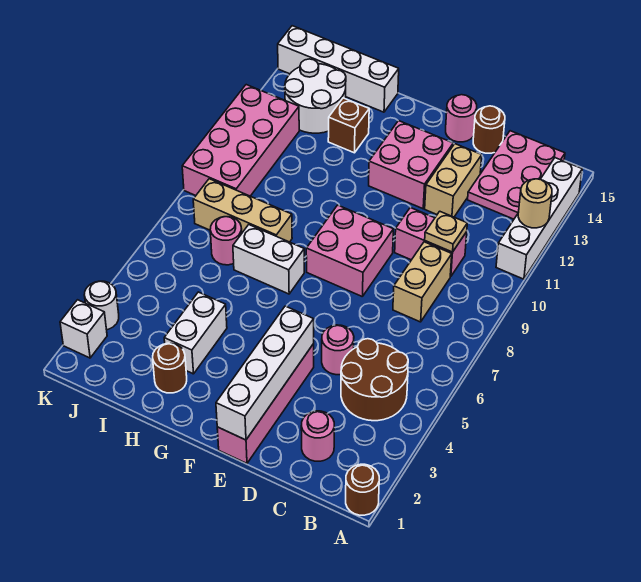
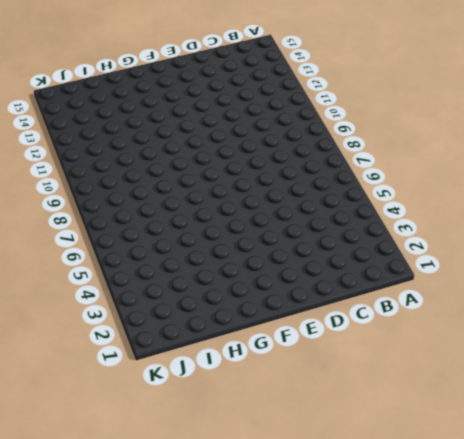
none -> brown round brick A1 level 1
none -> white brick A11:A14 level 1
none -> brown round brick B4:C5 level 1

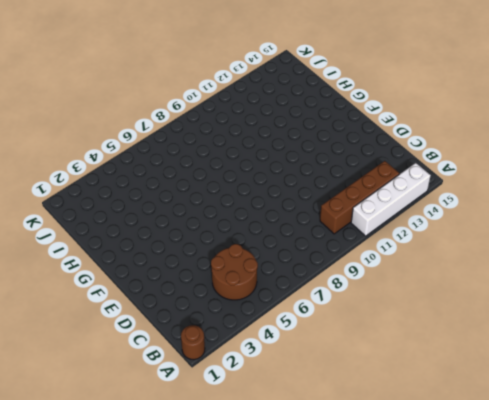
brown brick B10:B13 level 1 -> pink plate B13:C15 level 1
none -> pink round brick C2 level 1
none -> tan brick C8:C9 level 1
none -> pink brick C10:D10 level 1

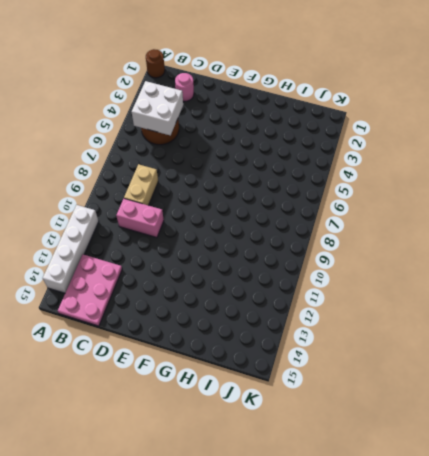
white brick B4:C5 level 2 -> none
none -> pink round brick D5 level 1
none -> tan brick D12:D13 level 1
none -> brown round brick D15 level 1

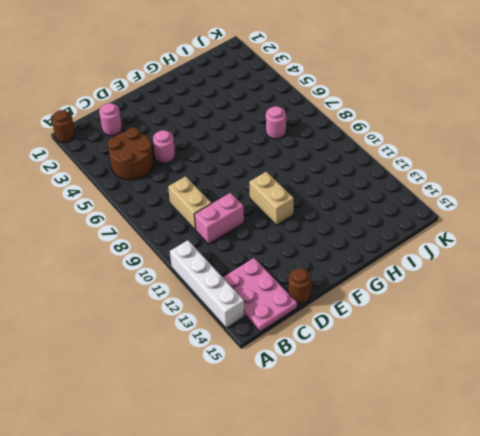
tan brick F10:F11 level 1 -> tan brick D12:D13 level 1
none -> pink brick E1:E4 level 1
none -> pink brick E8:F9 level 1
none -> pink brick E12:F13 level 1

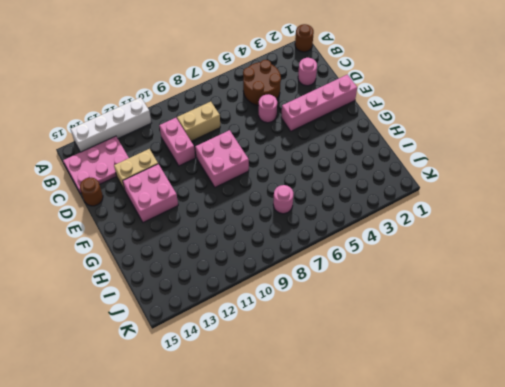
none -> pink round brick E15 level 1
none -> white brick G7:H7 level 1
none -> brown round brick H2 level 1

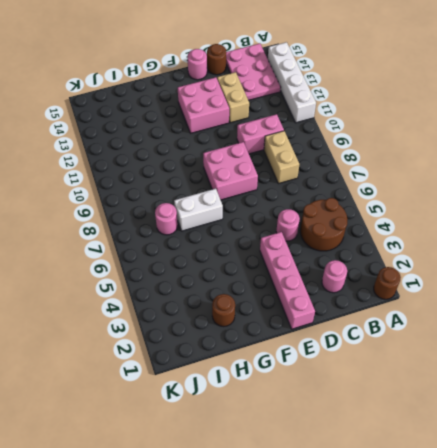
none -> white brick H3:H4 level 1
none -> tan brick H8:J8 level 1
none -> brown brick H13 level 1

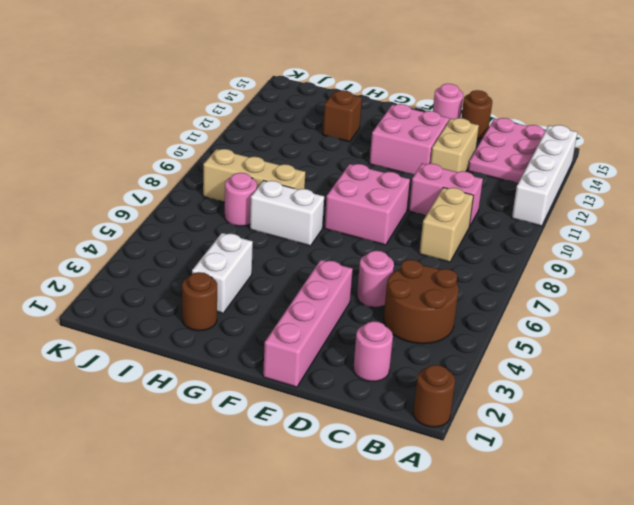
none -> white brick H15:K15 level 1
none -> white round brick I13:J14 level 1
none -> pink brick J9:K12 level 1

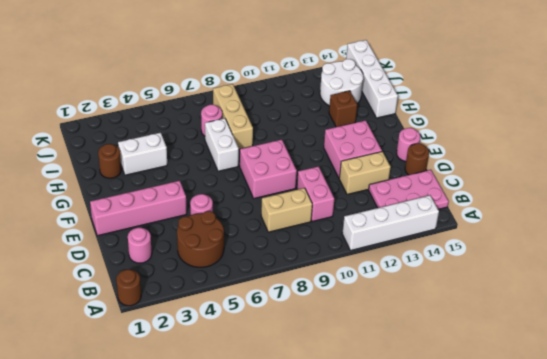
none -> pink brick J9:K12 level 1
none -> white brick K2 level 1
none -> white round brick K3 level 1

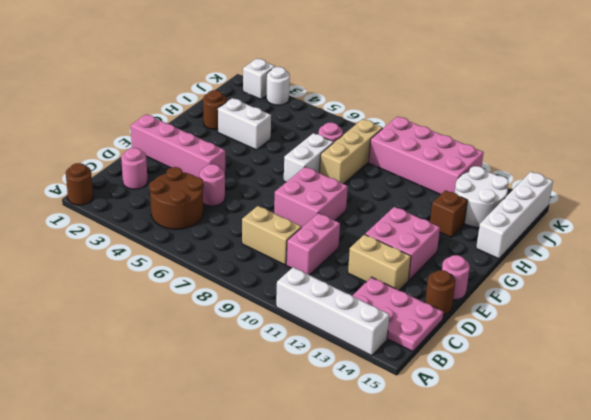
none -> tan round brick A12 level 2
none -> tan plate C10 level 2
none -> white brick E1:E4 level 2

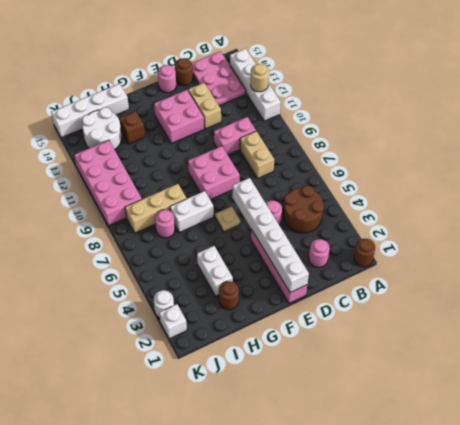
white brick E1:E6 level 2 -> white brick E1:E4 level 2
tan plate F6 level 1 -> tan plate C10 level 2

